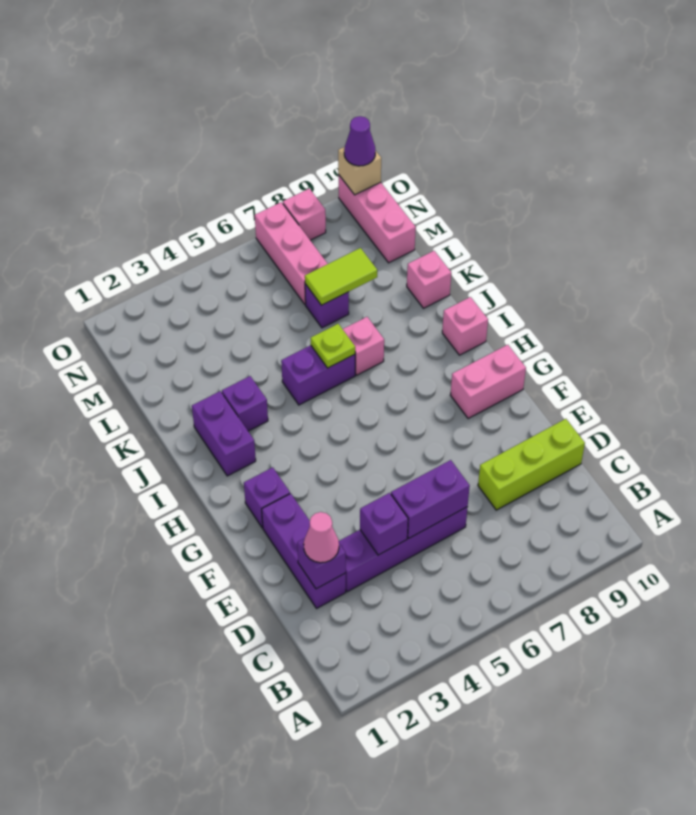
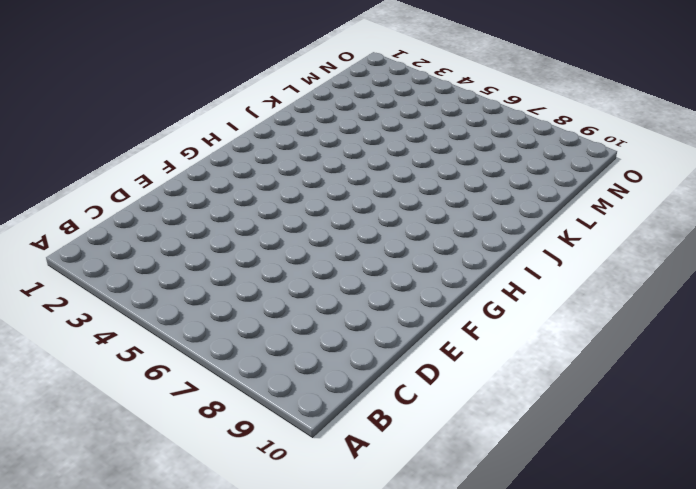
none -> purple brick D2:F2 level 1
none -> purple brick D3:D6 level 1
none -> lime brick D8:D10 level 1

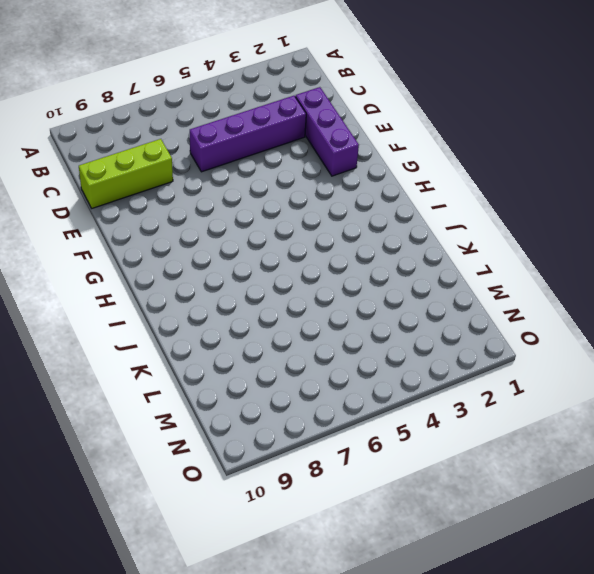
none -> purple brick G2 level 1
none -> pink brick G9:G10 level 1
none -> purple brick I2:J2 level 1

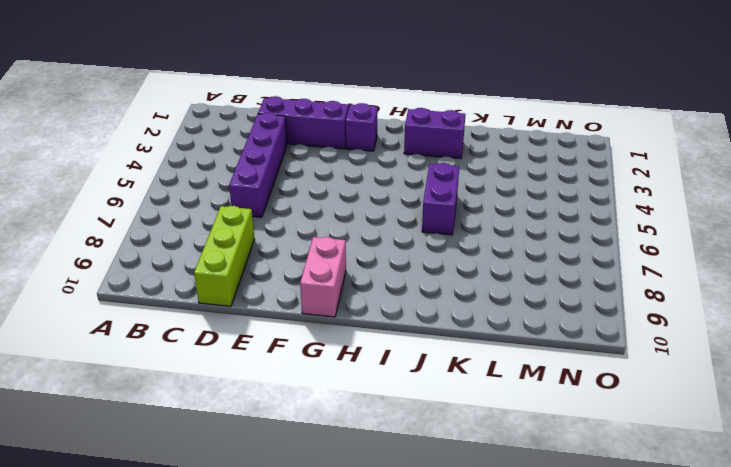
none -> pink brick I10 level 1
none -> purple brick J3 level 1
none -> pink brick J7 level 1

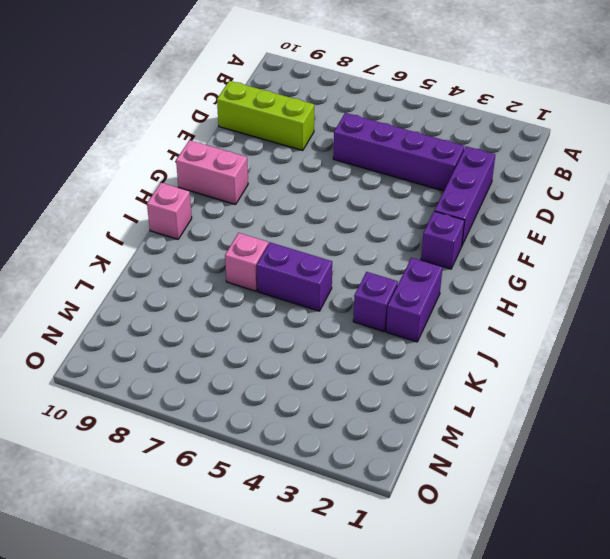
none -> pink brick K10 level 1
none -> purple brick L7 level 1
none -> pink brick M7:O7 level 1

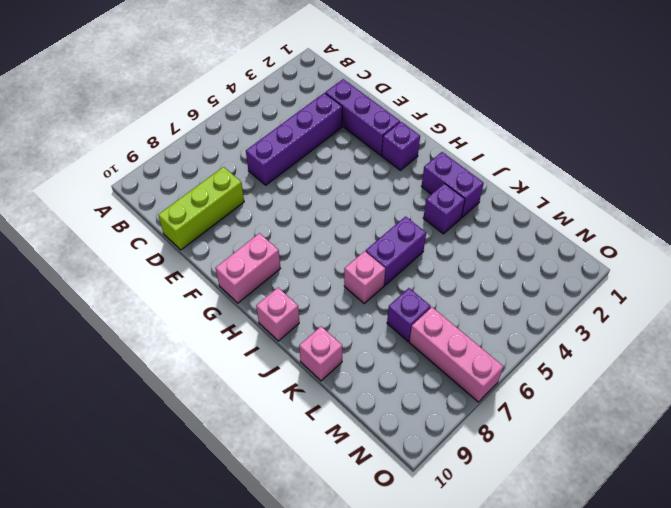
none -> pink brick M10:O10 level 1
none -> pink brick O8 level 1
none -> purple brick D2 level 2

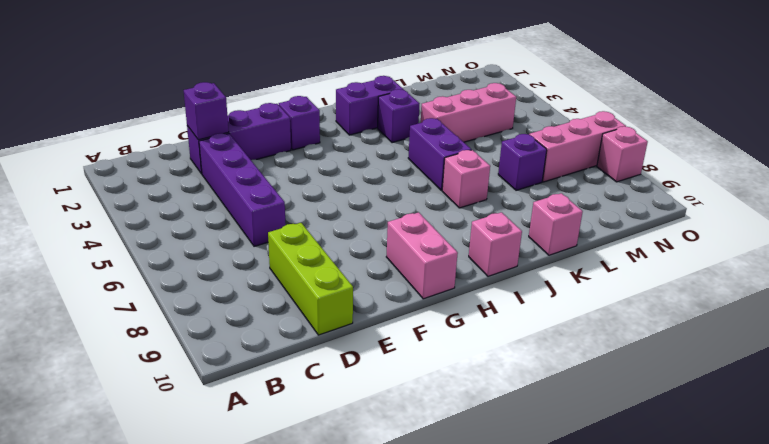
pink brick K4:M4 level 1 -> pink brick M10:O10 level 1
none -> purple brick D4 level 2
none -> purple brick D5:D6 level 2
none -> lime plate J6 level 2

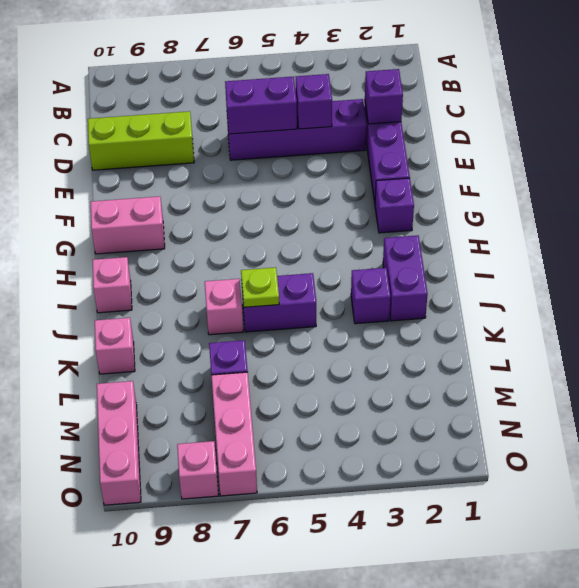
none -> lime tile L7:L8 level 2
none -> tan brick O10 level 2
none -> pink cone D2 level 3

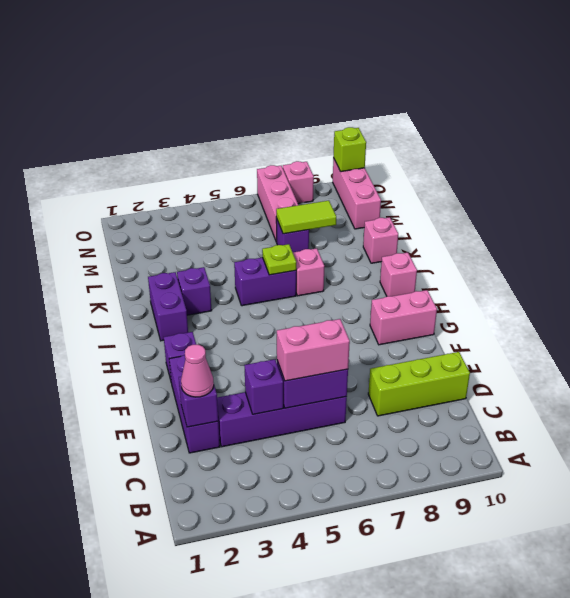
pink brick D5:D6 level 3 -> none
lime brick O10 level 2 -> tan brick O10 level 2
none -> purple cone O10 level 3

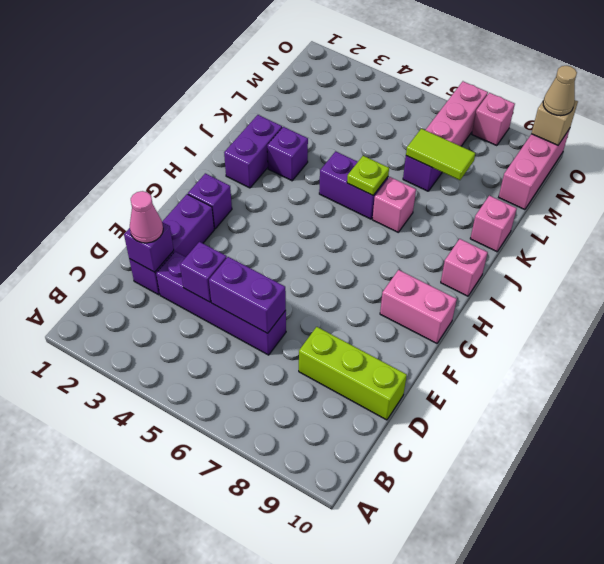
tan cone O10 level 3 -> purple cone O10 level 3

